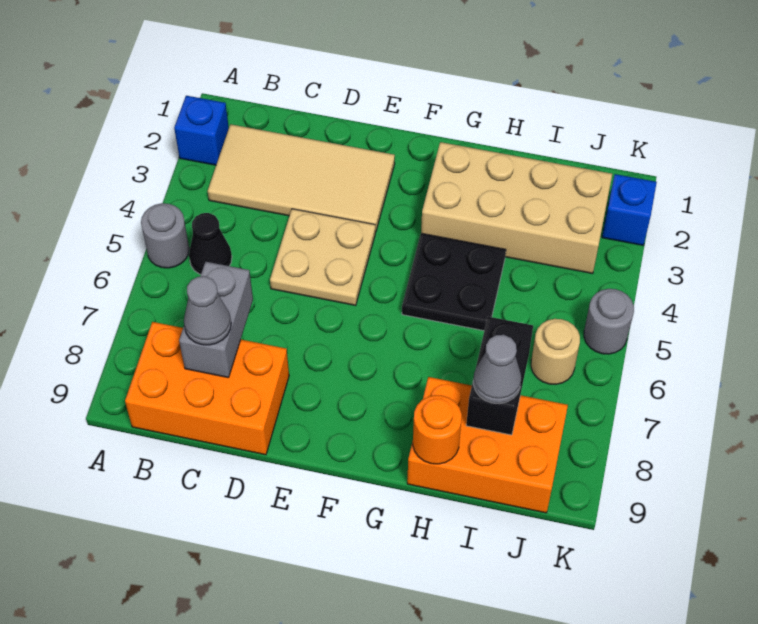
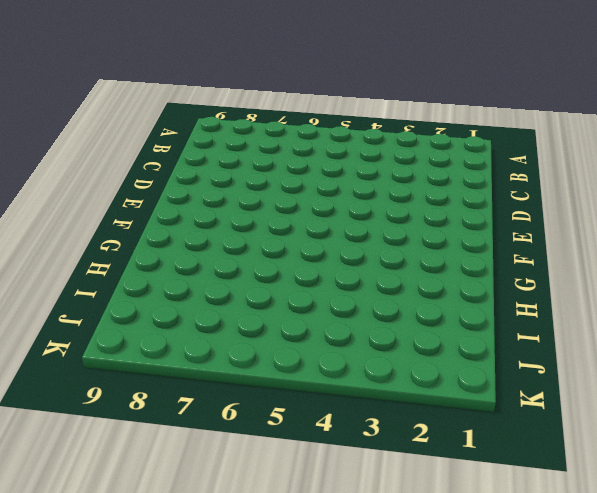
none -> blue brick A2 level 1
none -> grey round brick A5 level 1
none -> tan tile B2:E3 level 1

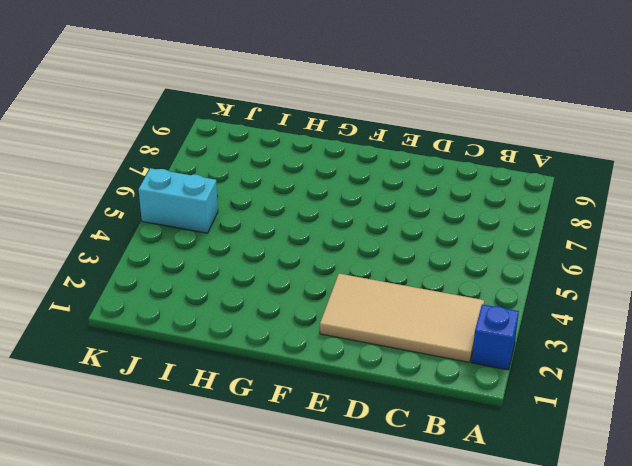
cyan brick J5:K5 level 1 -> grey round brick K5 level 1
none -> grey round brick A5 level 1
none -> black cone B5 level 1
none -> orange brick B8:D9 level 1

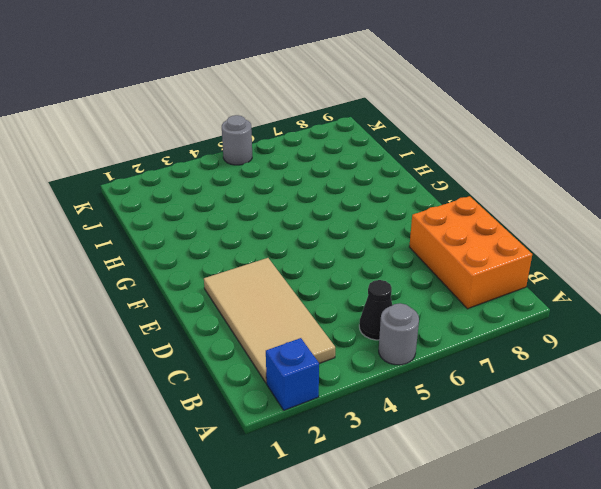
none -> tan plate D4:E5 level 1
none -> tan brick G2:J3 level 1
none -> black plate G4:H5 level 1

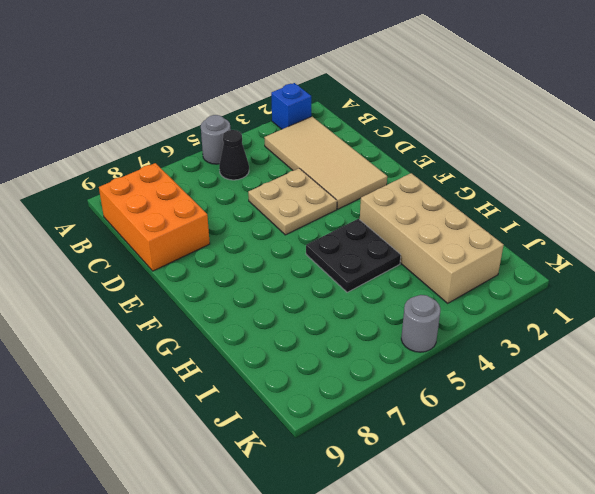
none -> orange brick H8:J9 level 1
none -> tan round brick J6 level 1
none -> blue brick K2 level 1

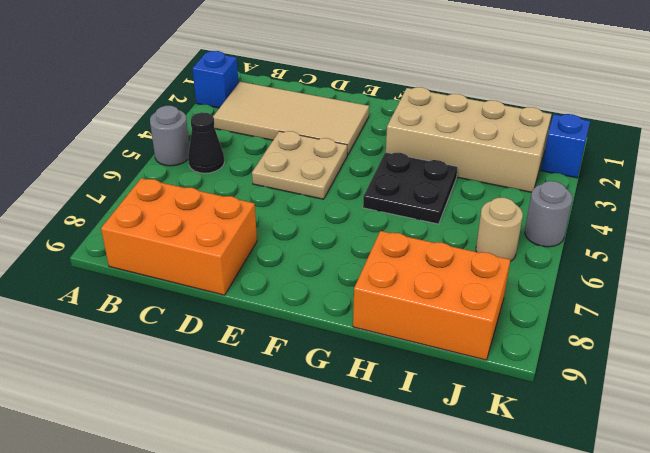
none -> grey brick C7:C8 level 2
none -> orange round brick H9 level 2
none -> black brick I7:I8 level 2

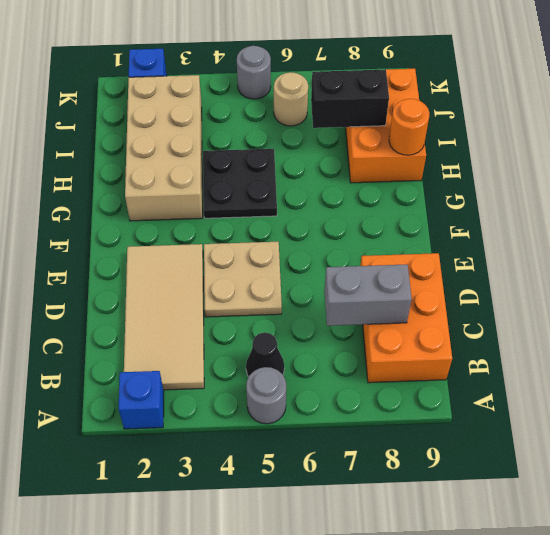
none -> grey cone C8 level 3
none -> grey cone I8 level 3

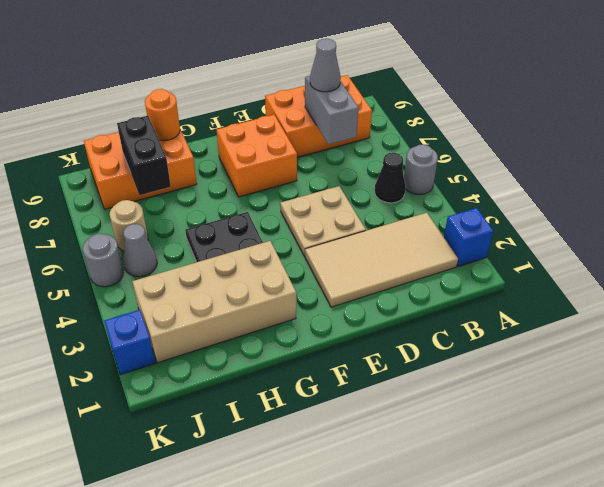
orange brick E7:F8 level 1 -> none
grey cone J5 level 1 -> grey cone I8 level 3

